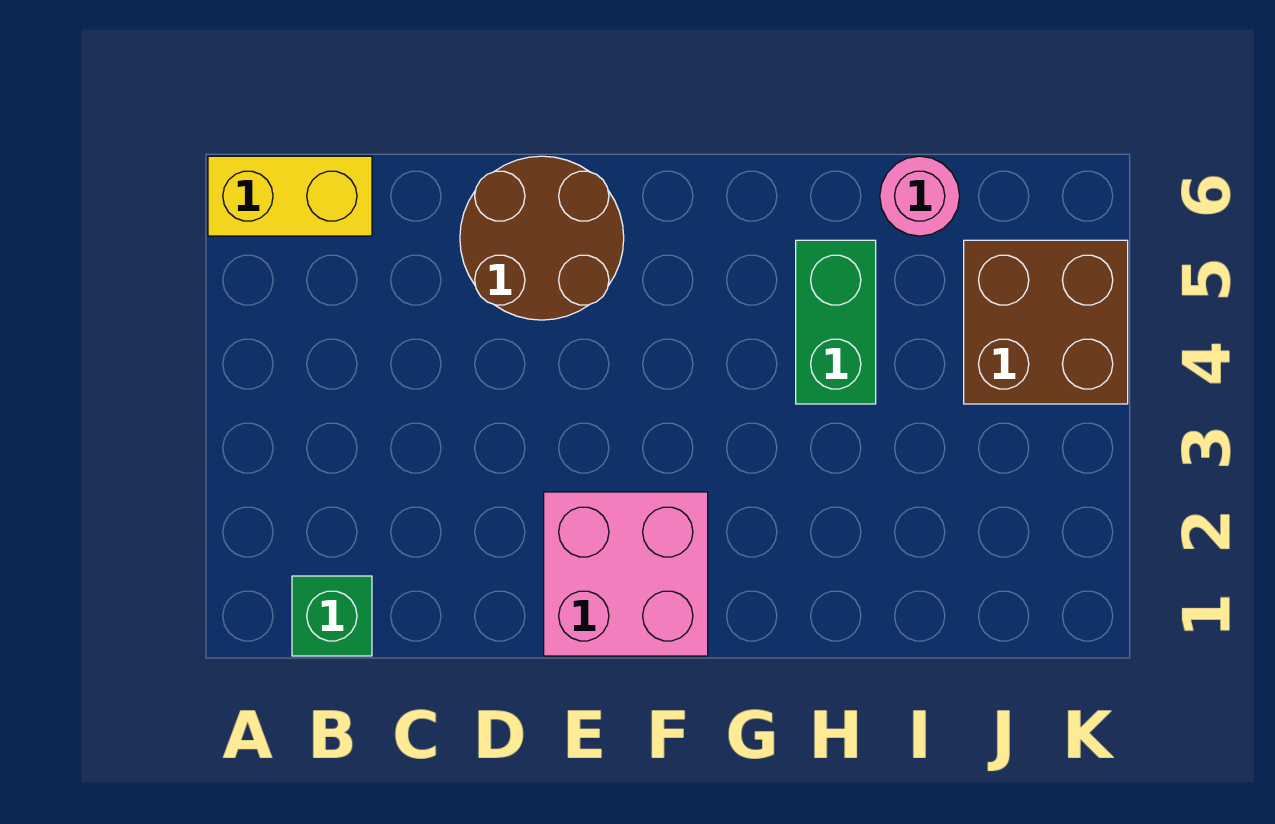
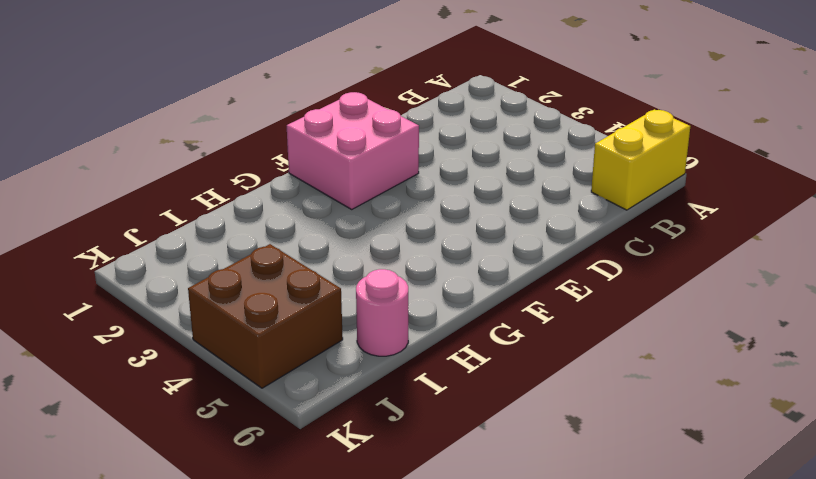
none -> green brick B1 level 1
none -> brown round brick D5:E6 level 1

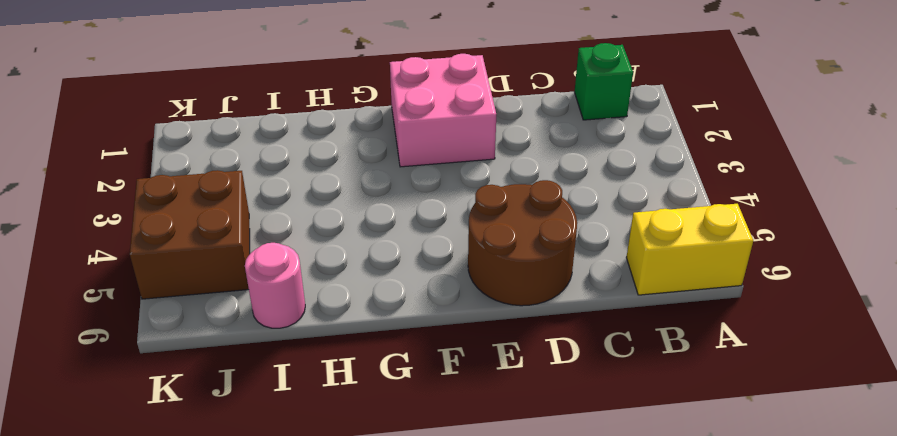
none -> green brick H4:H5 level 1

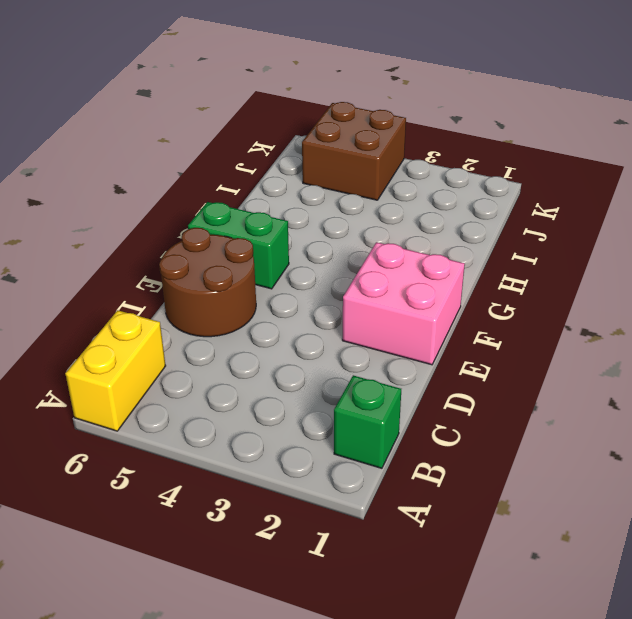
green brick F5:F6 level 1 -> green brick H4:H5 level 1
none -> pink round brick I6 level 1

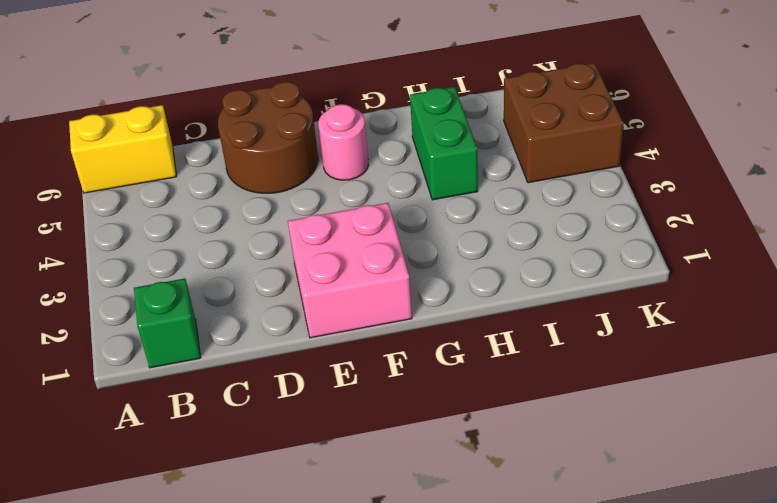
pink round brick F5 level 1 -> pink round brick I6 level 1

